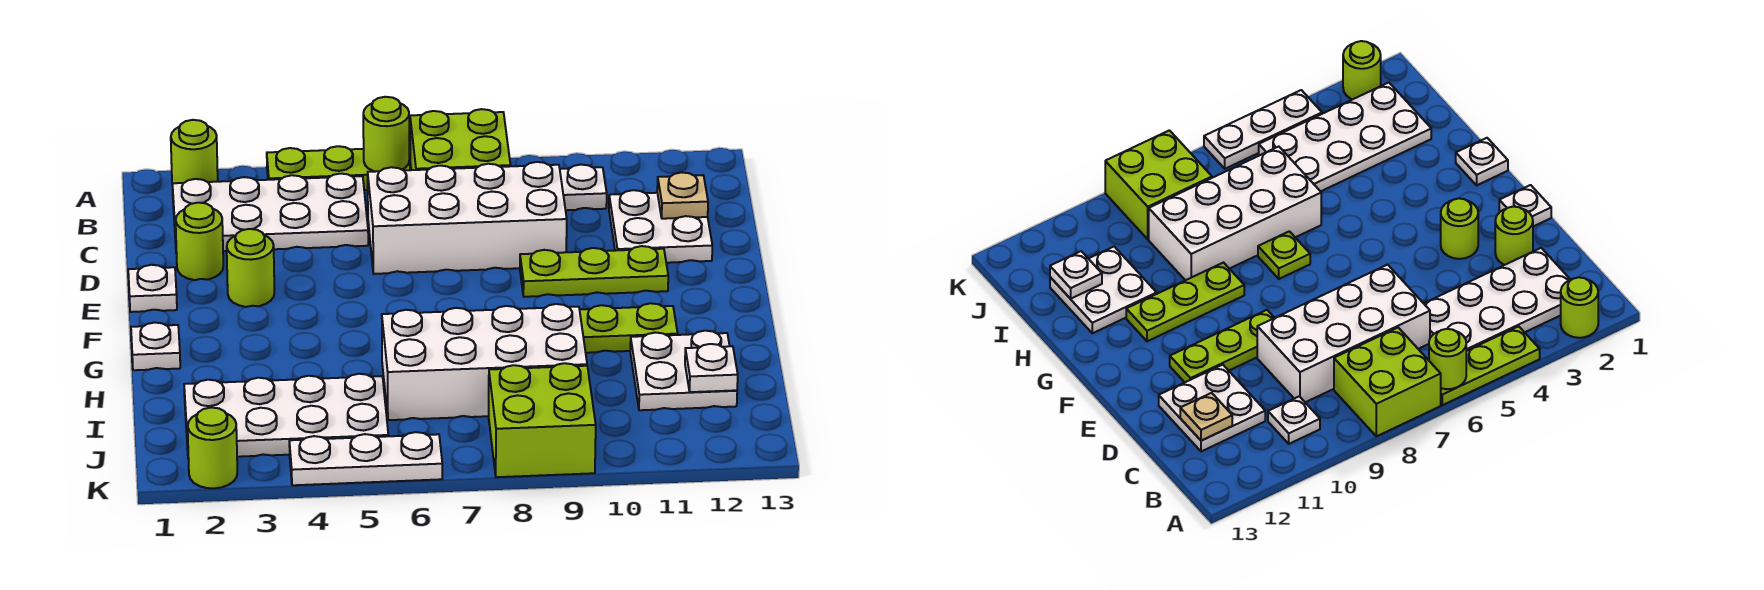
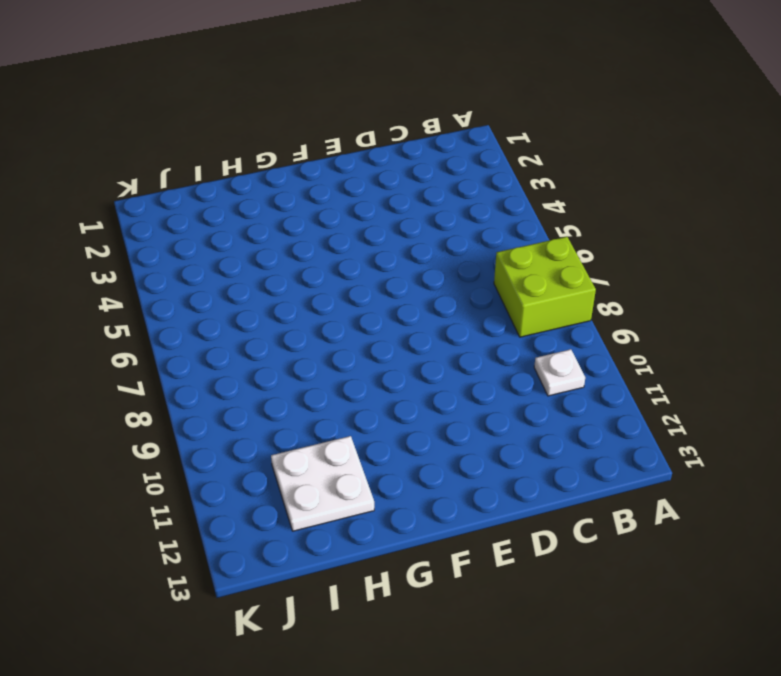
none -> lime round brick A2 level 1
none -> lime plate A4:A6 level 1
none -> white plate B2:C5 level 1

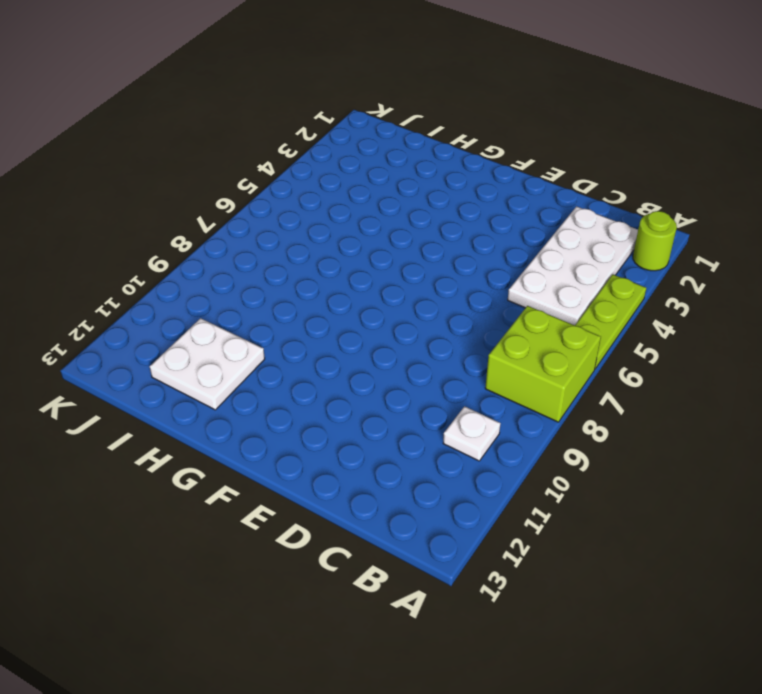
none -> white brick C6:D9 level 1
none -> white plate C11:D12 level 1
none -> lime round brick D2 level 1

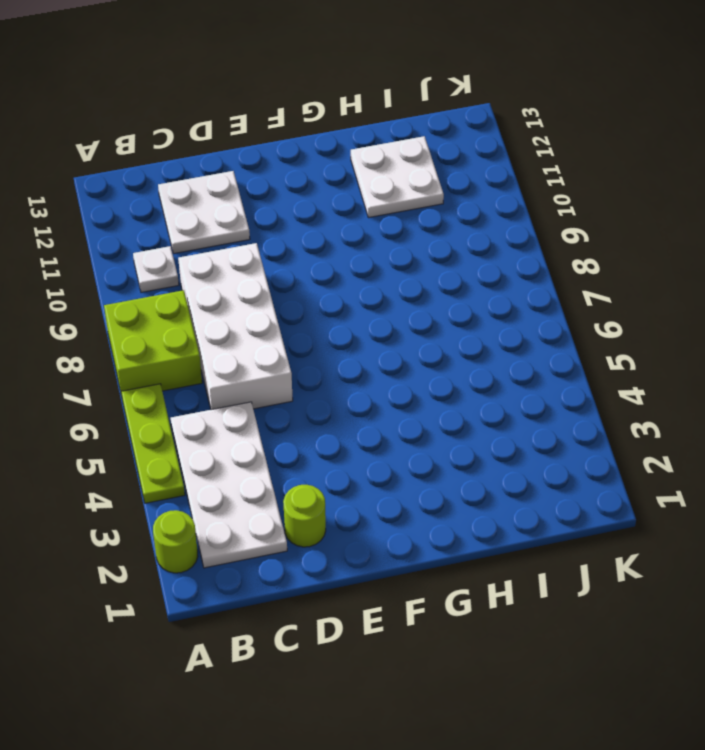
none -> white plate E1 level 1
none -> lime round brick E3 level 1
none -> lime plate E9:E11 level 1

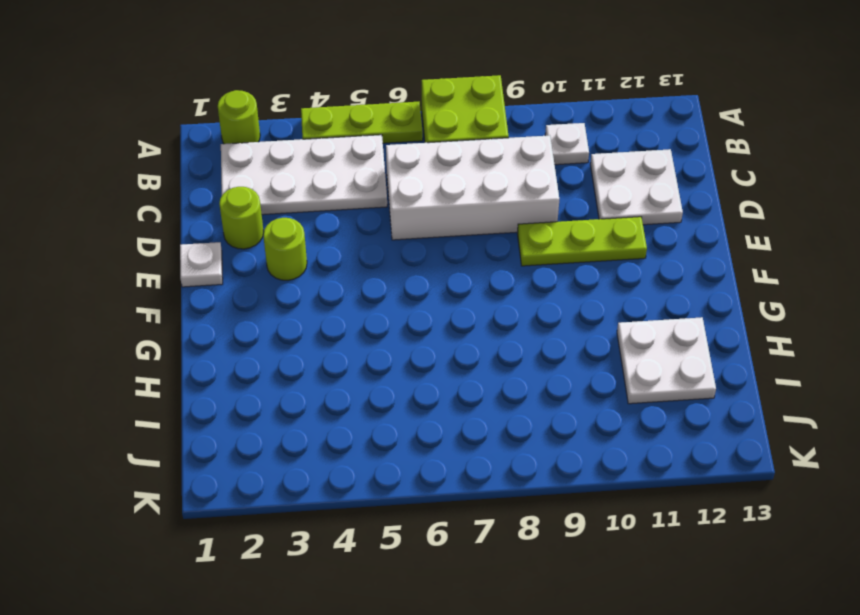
none -> white plate G1 level 1
none -> lime plate G7 level 1
none -> lime plate G9:G11 level 1

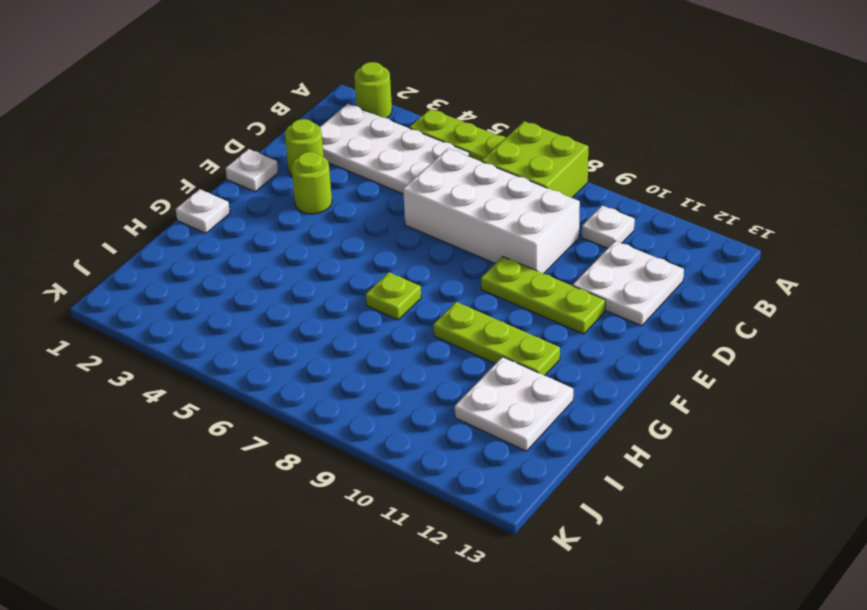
none -> white brick H6:I9 level 1
none -> white plate I2:J5 level 1
none -> lime brick J8:K9 level 1

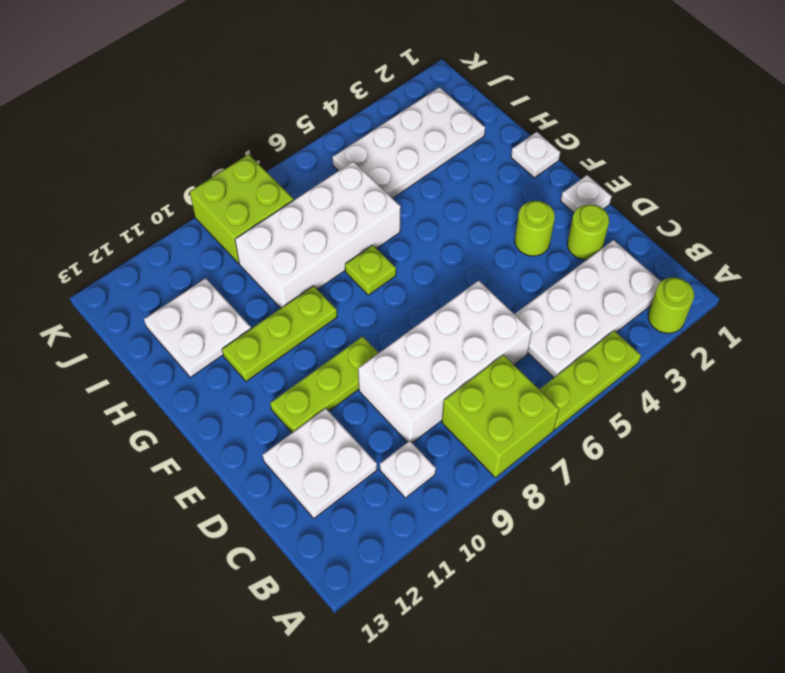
none -> lime round brick K2 level 1
none -> white plate K4:K6 level 1
none -> lime round brick A6 level 2

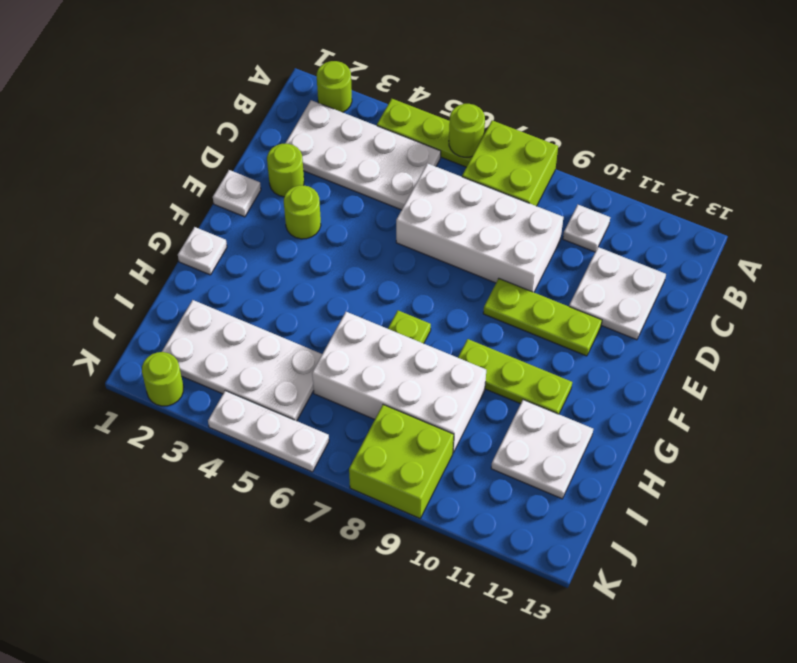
none -> tan plate C12 level 2
none -> white plate I12 level 2

